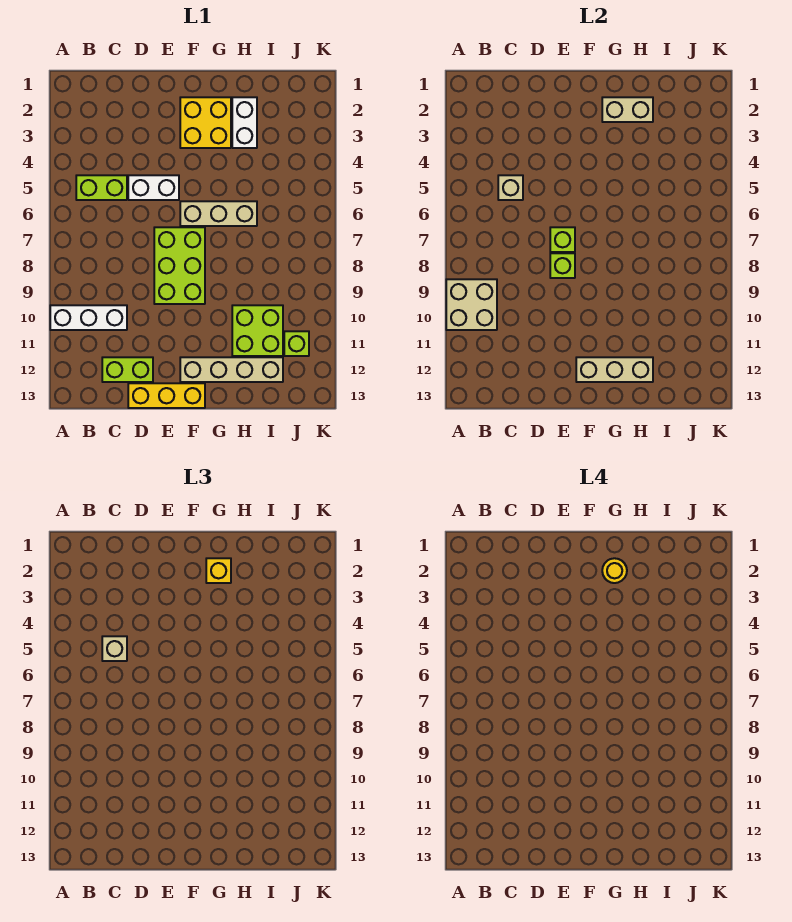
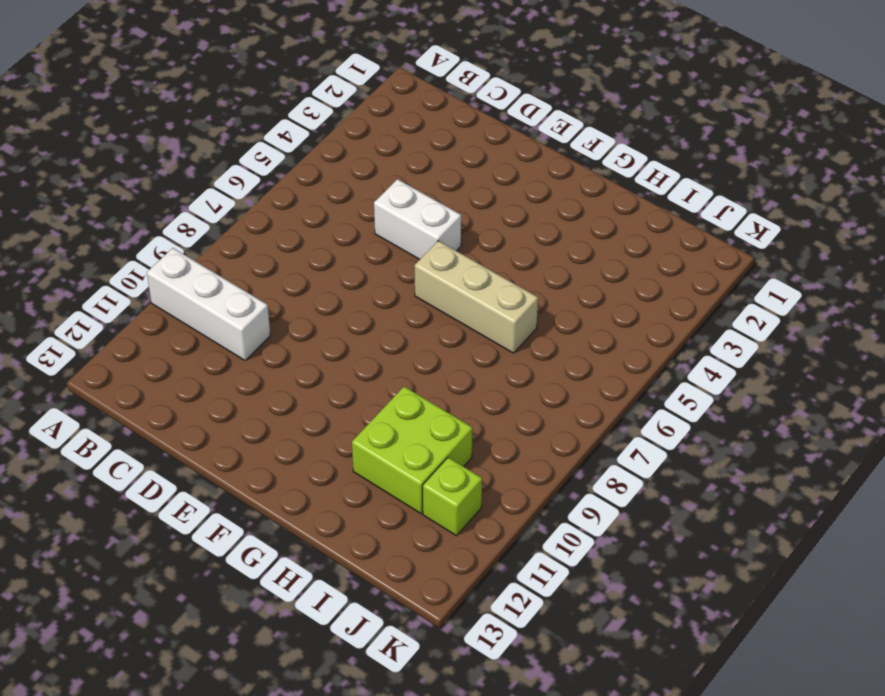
none -> lime brick B5:C5 level 1
none -> lime brick C12:D12 level 1
none -> yellow brick D13:F13 level 1

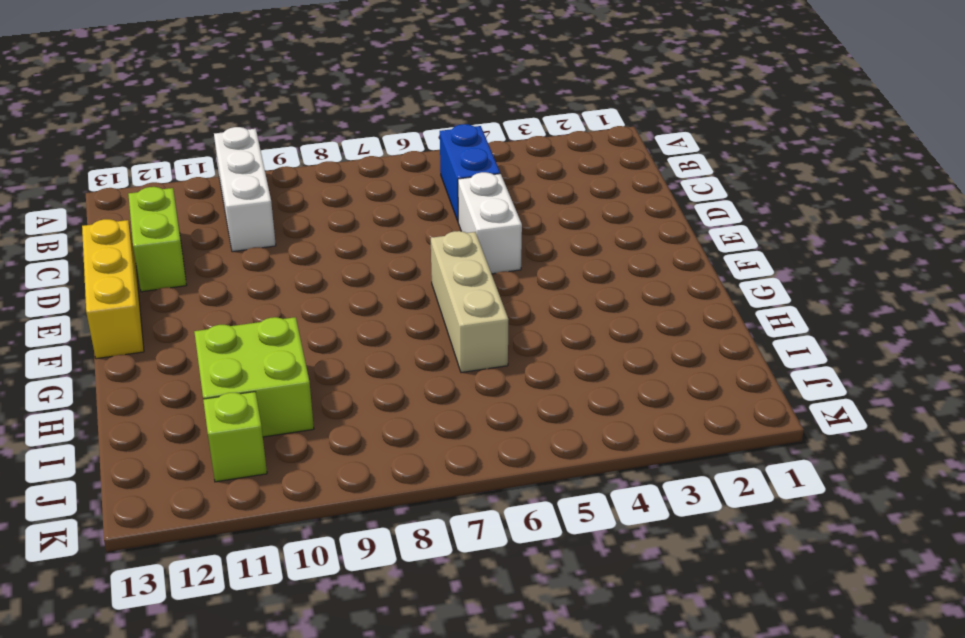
blue brick B5:C5 level 1 -> lime brick B5:C5 level 1
none -> lime brick E7:F9 level 1
none -> yellow brick F2:G3 level 1
none -> tan brick F12:I12 level 1

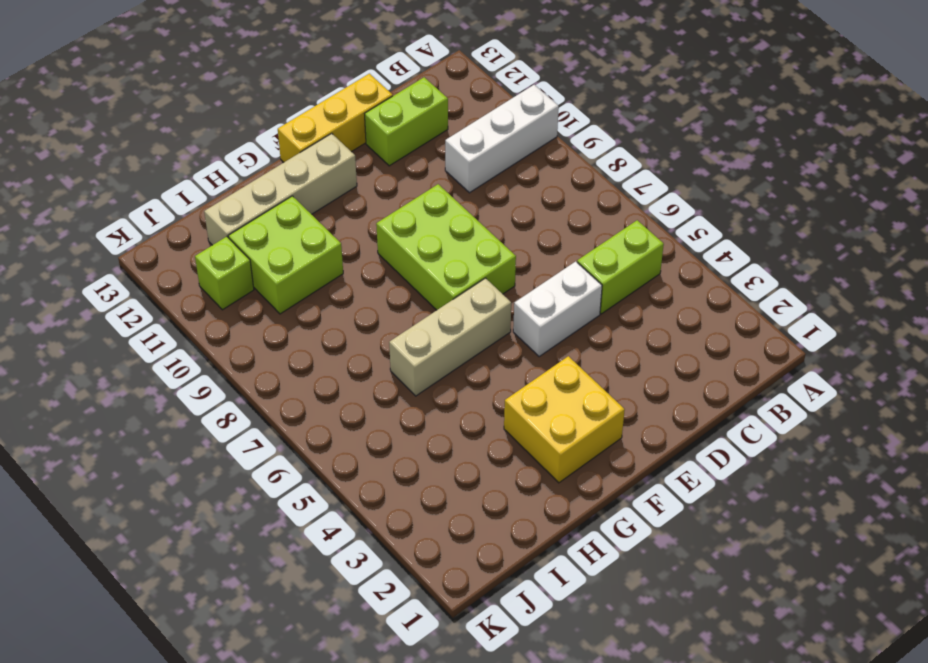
none -> white brick H2:H3 level 1
none -> tan brick A9:B10 level 2
none -> tan brick C5 level 2

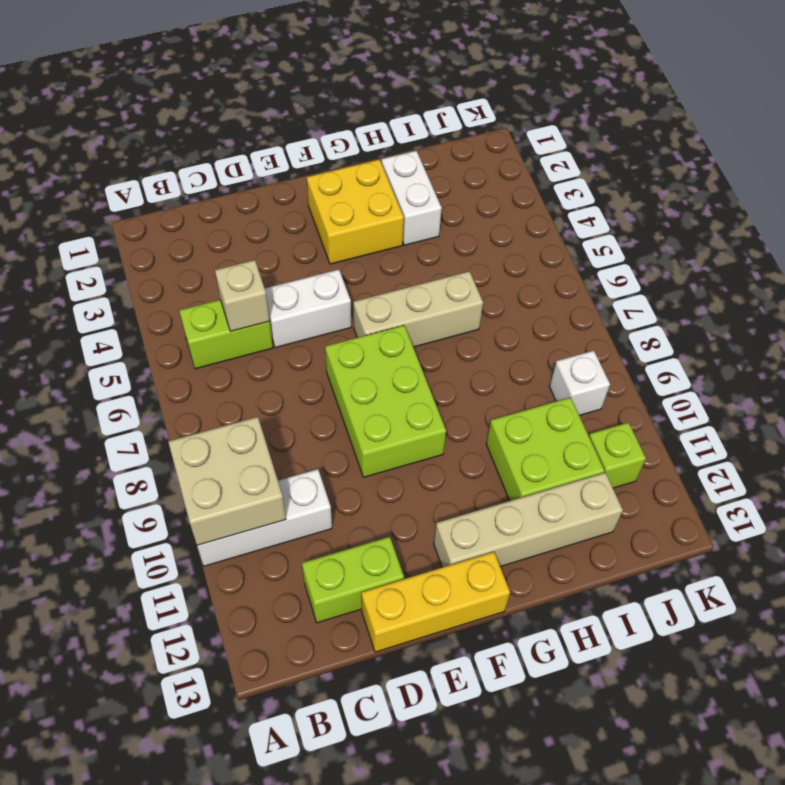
white brick J9 level 1 -> none
none -> lime brick E7 level 2
none -> lime brick E8 level 2
none -> tan brick F12:H12 level 2

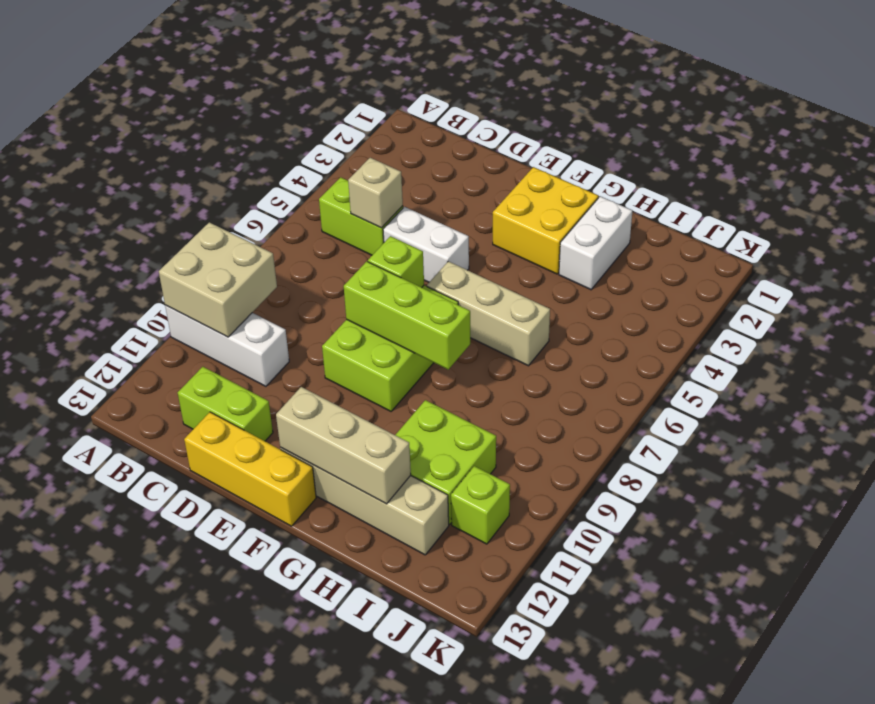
lime brick E8:G8 level 2 -> lime brick E8 level 2
none -> tan brick G2:H2 level 2
none -> tan brick C5 level 3
none -> yellow brick G2 level 3

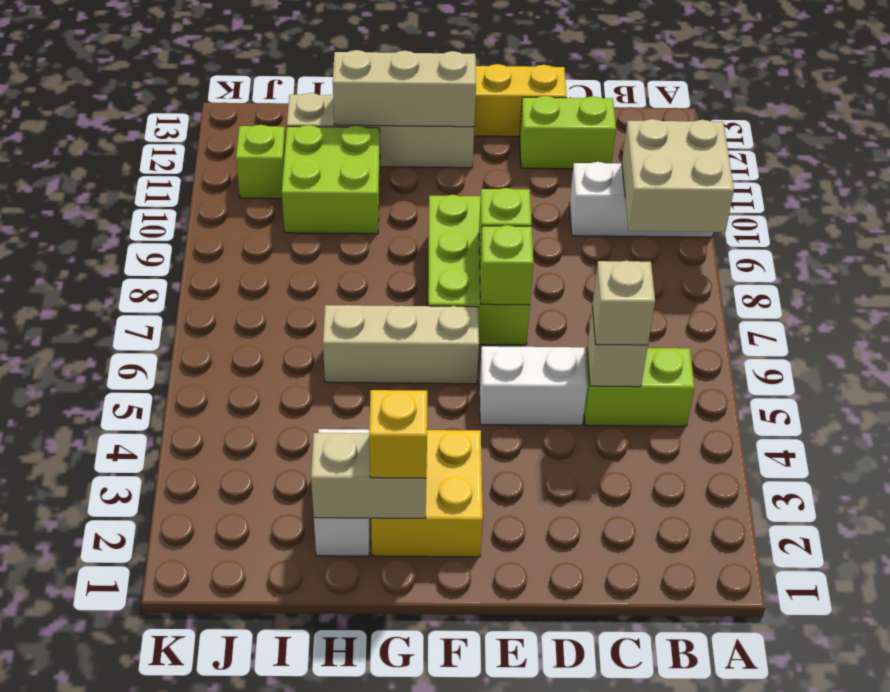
none -> yellow round brick G2 level 4

